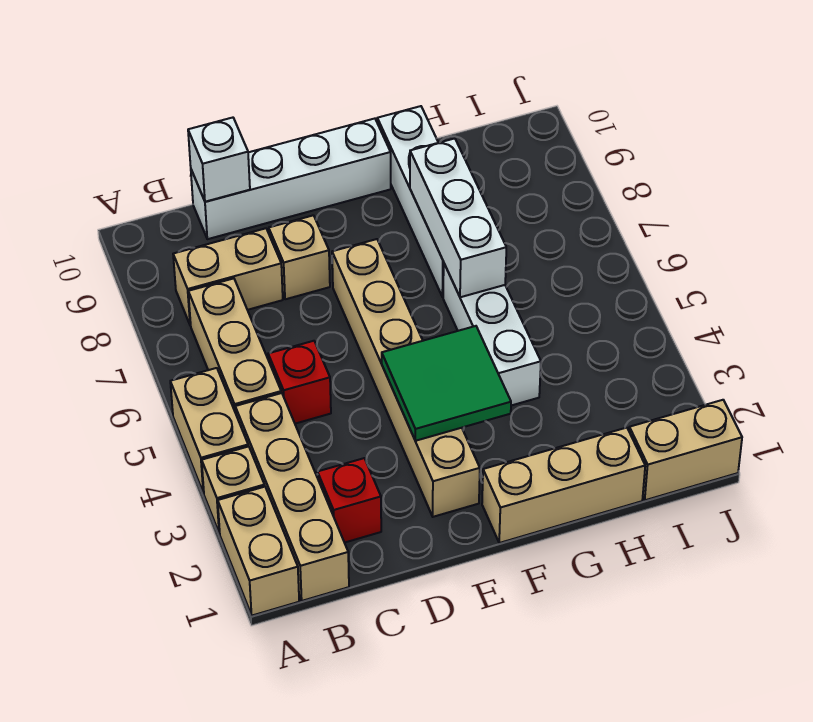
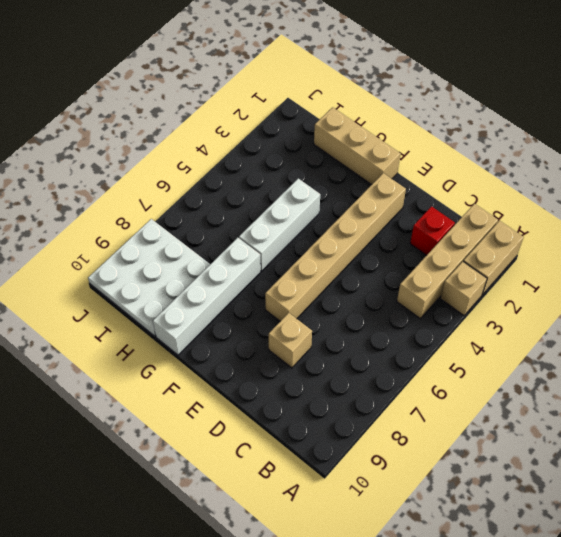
white plate H8:J10 level 1 -> none
none -> tan brick A4:A5 level 1
none -> tan brick B5:B7 level 1
none -> tan brick B8:C8 level 1

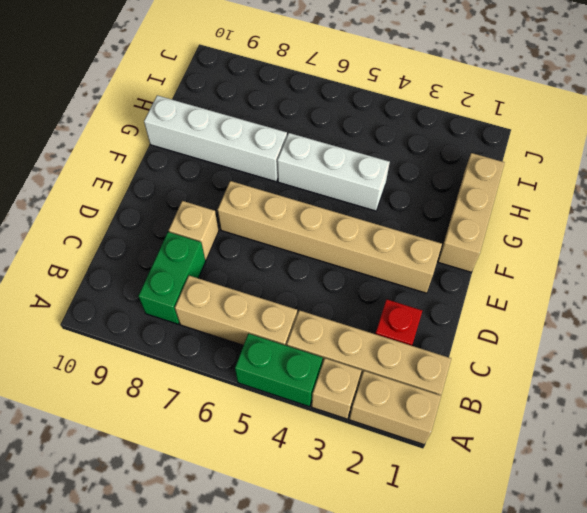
green brick A4:A5 level 1 -> tan brick A4:A5 level 1
green brick B8:C8 level 1 -> tan brick B8:C8 level 1
none -> red brick C5 level 1
none -> white brick C10:F10 level 1
none -> tan brick I1:J1 level 1

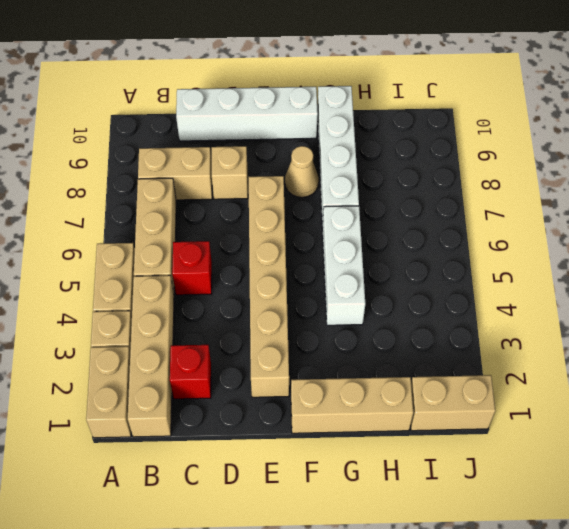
tan cone F8 level 1 -> none
none -> white brick C10 level 2
none -> green tile E3:F4 level 2
none -> white brick G6:G8 level 2

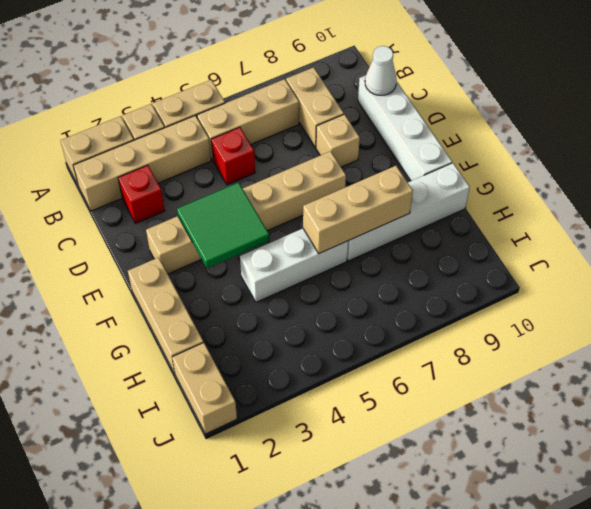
white cone C10 level 2 -> white brick C10 level 2
tan brick G6:G8 level 2 -> white brick G6:G8 level 2

